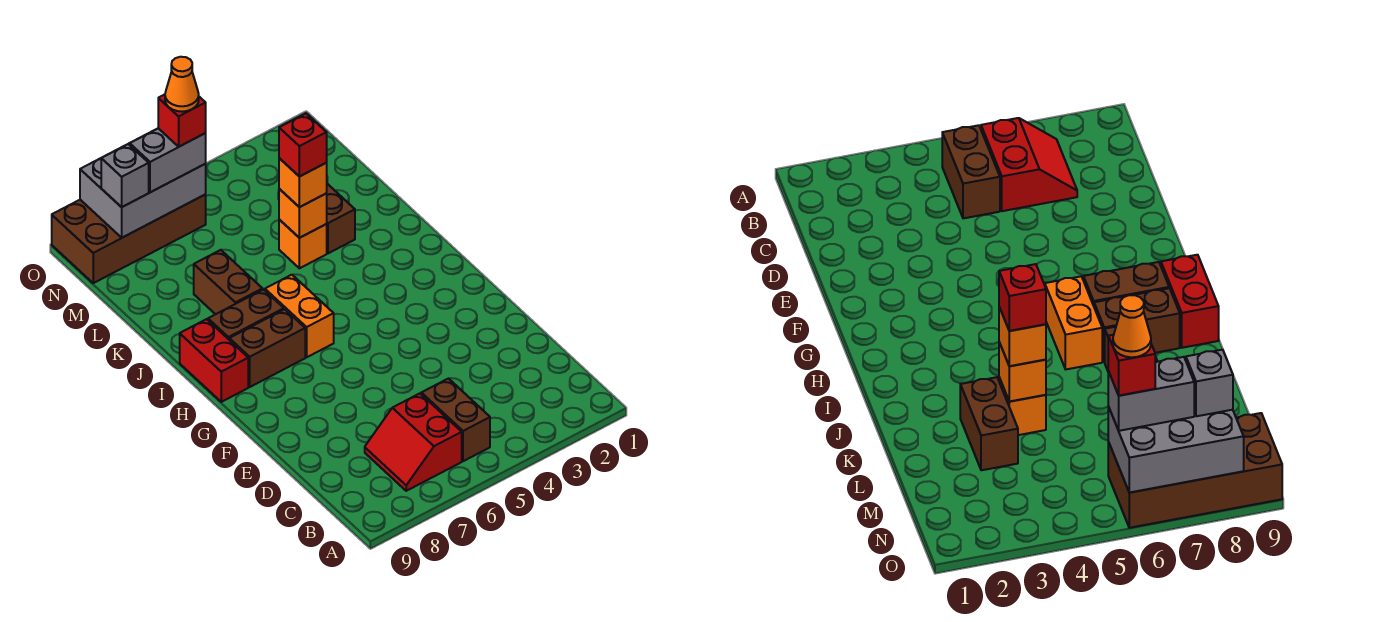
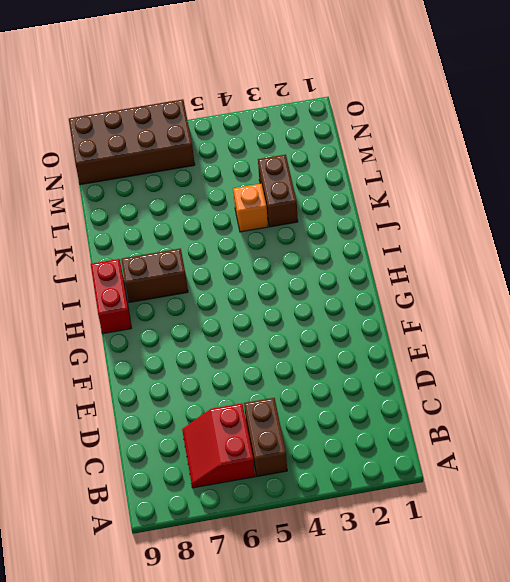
none -> orange brick H6:I6 level 1
none -> brown brick H7:H8 level 1
none -> brown brick J7:K7 level 1

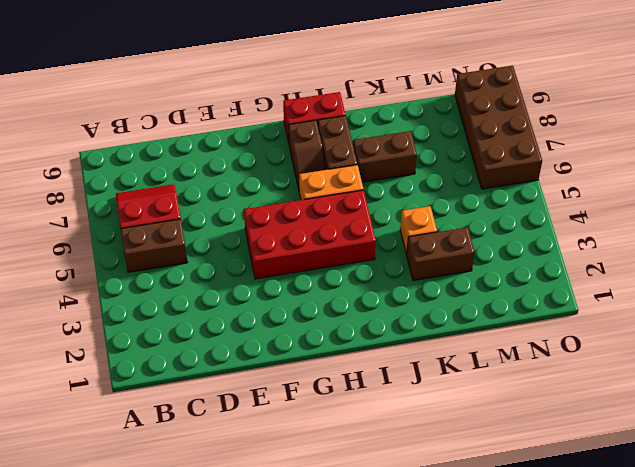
red brick F4:I5 level 1 -> none
brown slope H7:H8 level 1 top 8 -> brown brick H7:H8 level 1
none -> orange brick K4 level 2
none -> grey brick N6:O8 level 2
none -> orange brick K4 level 3

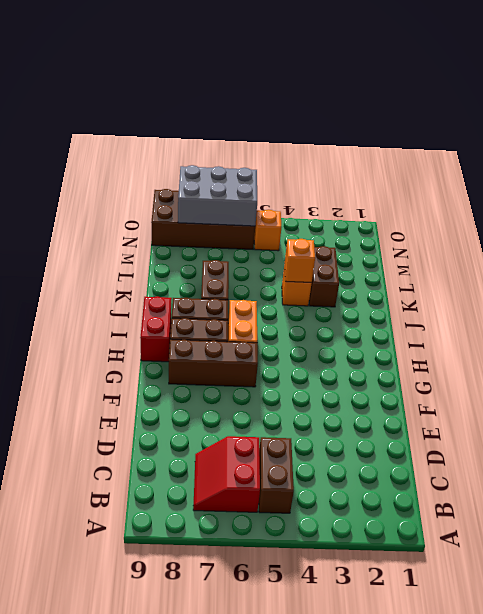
brown brick G6:G8 level 1 -> none
orange brick N5 level 1 -> orange brick K4 level 3
none -> grey brick N6:N7 level 3
none -> grey brick N8 level 3
none -> red brick K4 level 4

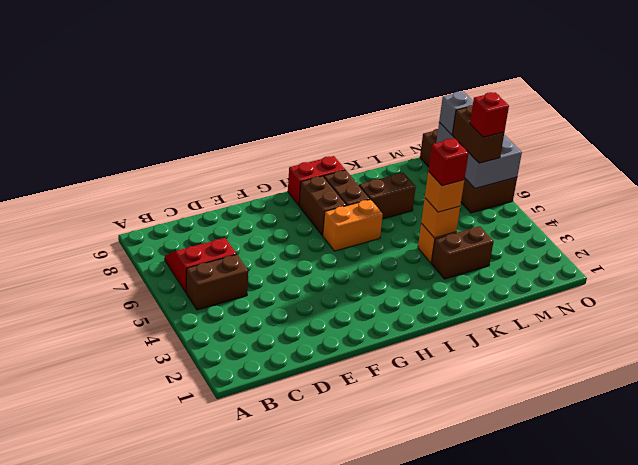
brown brick N6:N7 level 3 -> grey brick N6:N7 level 3
none -> orange cone N6 level 5

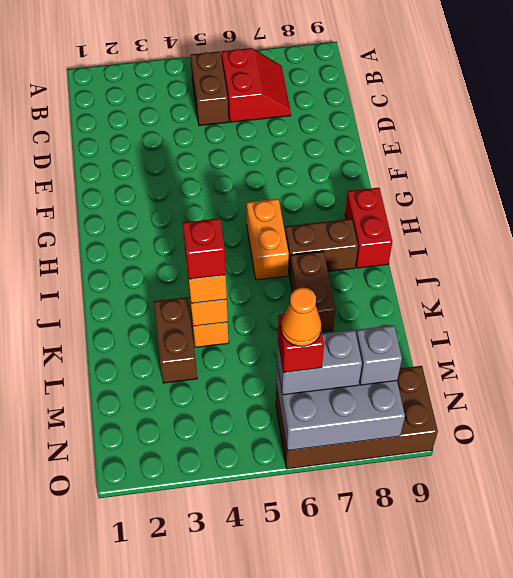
none -> brown brick H7:H8 level 1

